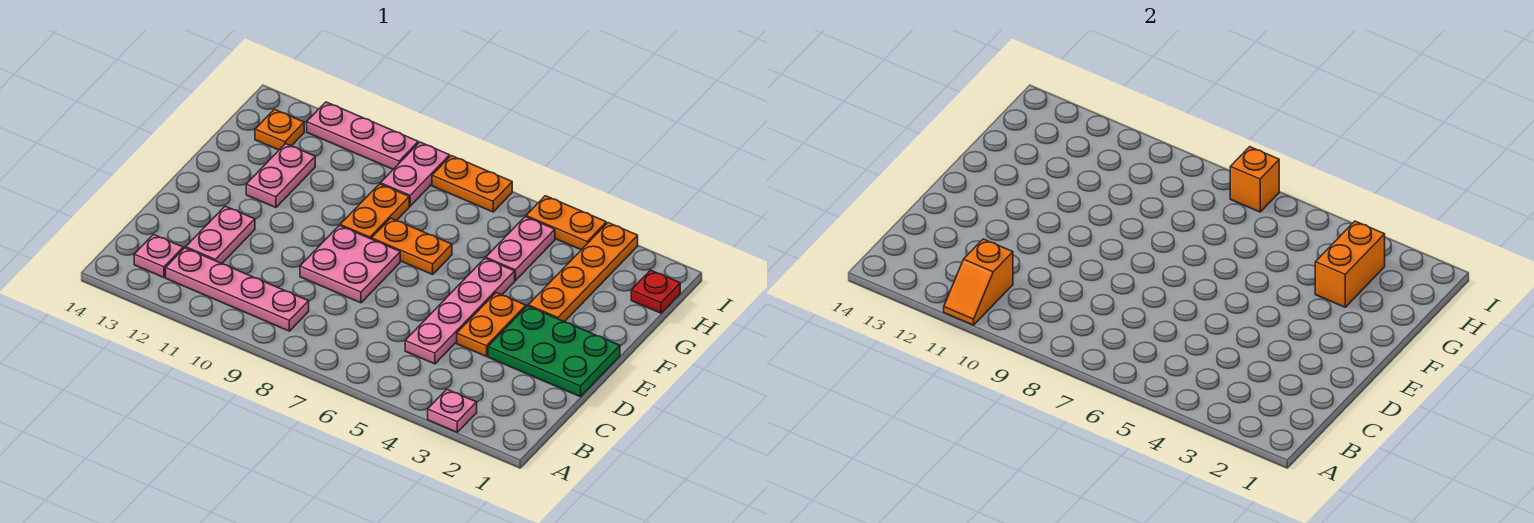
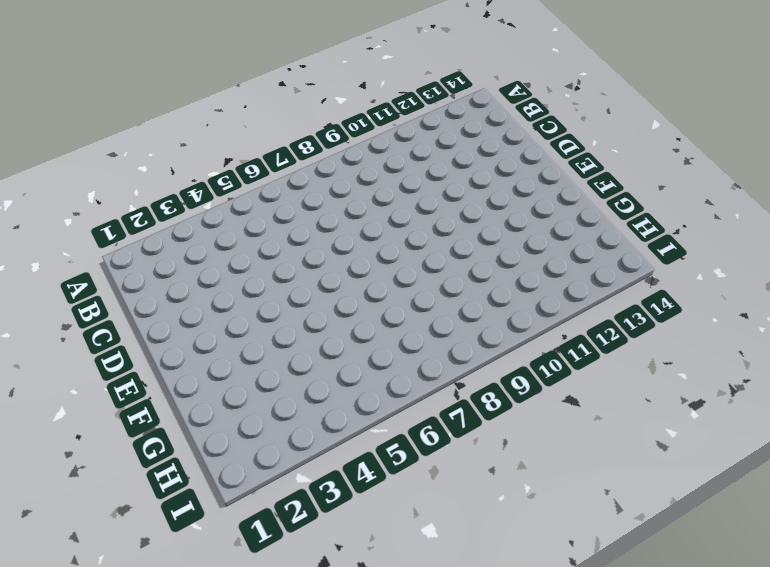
none -> pink plate A3 level 1
none -> pink plate B9:B12 level 1
none -> pink plate B13 level 1

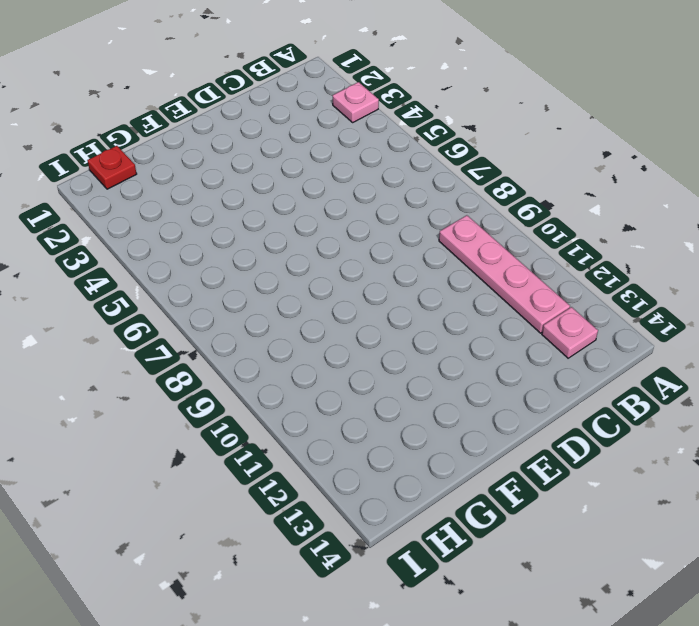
none -> pink plate C5:F5 level 1
none -> pink plate C12:D12 level 1
none -> green plate D1:E3 level 1

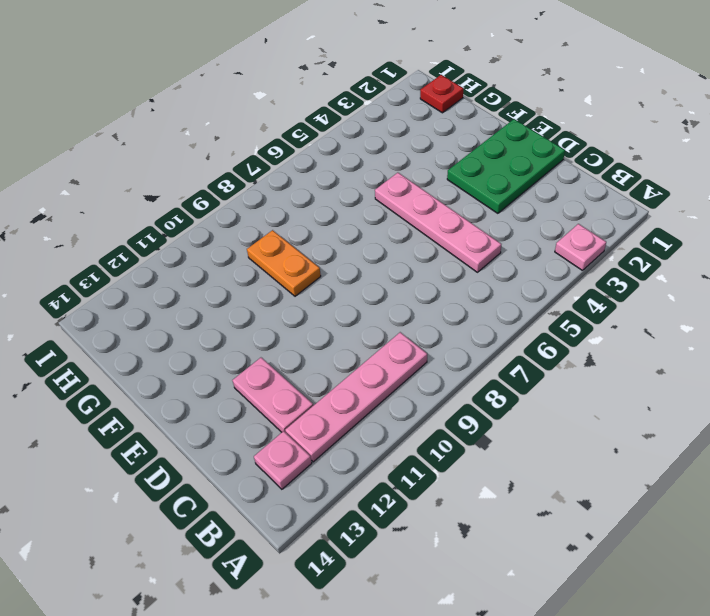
none -> orange plate D4:E4 level 1
none -> pink plate D8:E9 level 1
none -> orange plate F3:I3 level 1

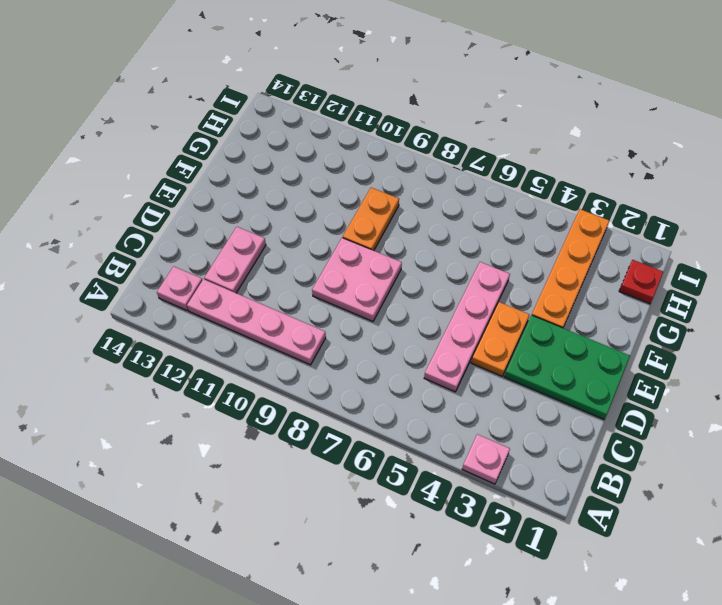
none -> orange plate F7:F8 level 1
none -> pink plate F12:G12 level 1
none -> pink plate G5:H5 level 1

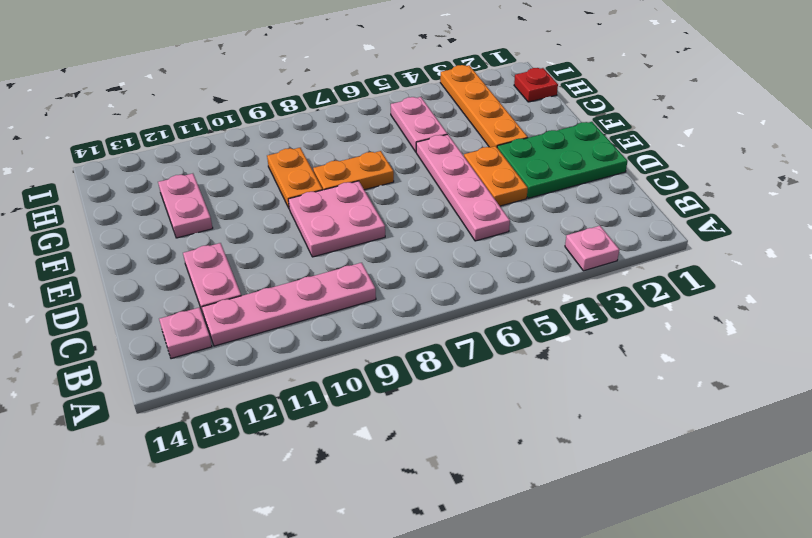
none -> pink plate H9:I9 level 1
none -> orange plate H13 level 1
none -> orange plate I4:I5 level 1

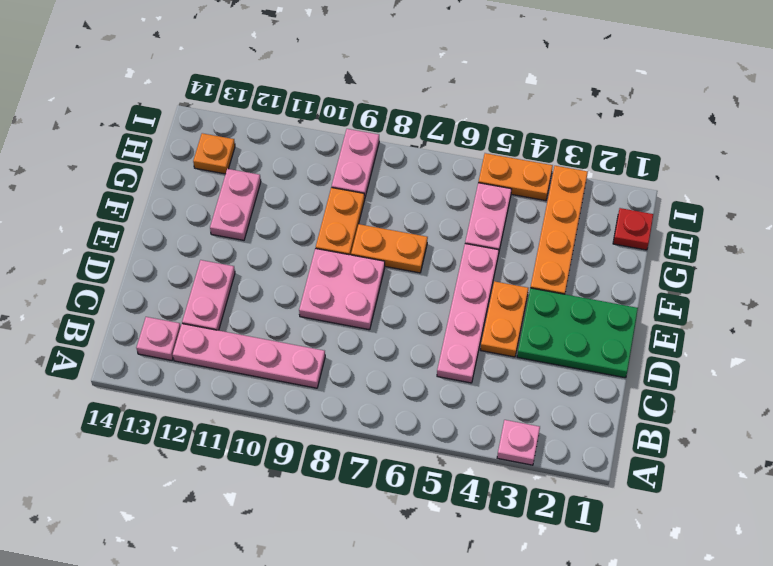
none -> orange plate I7:I8 level 1
none -> pink plate I10:I12 level 1
none -> orange slope A11:B11 level 2 top B

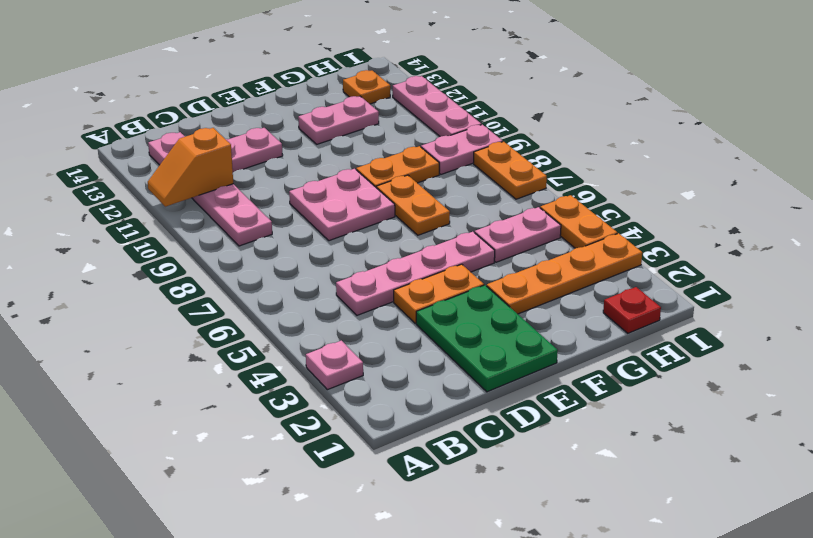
none -> orange brick G3:H3 level 2
none -> orange brick I7 level 2

